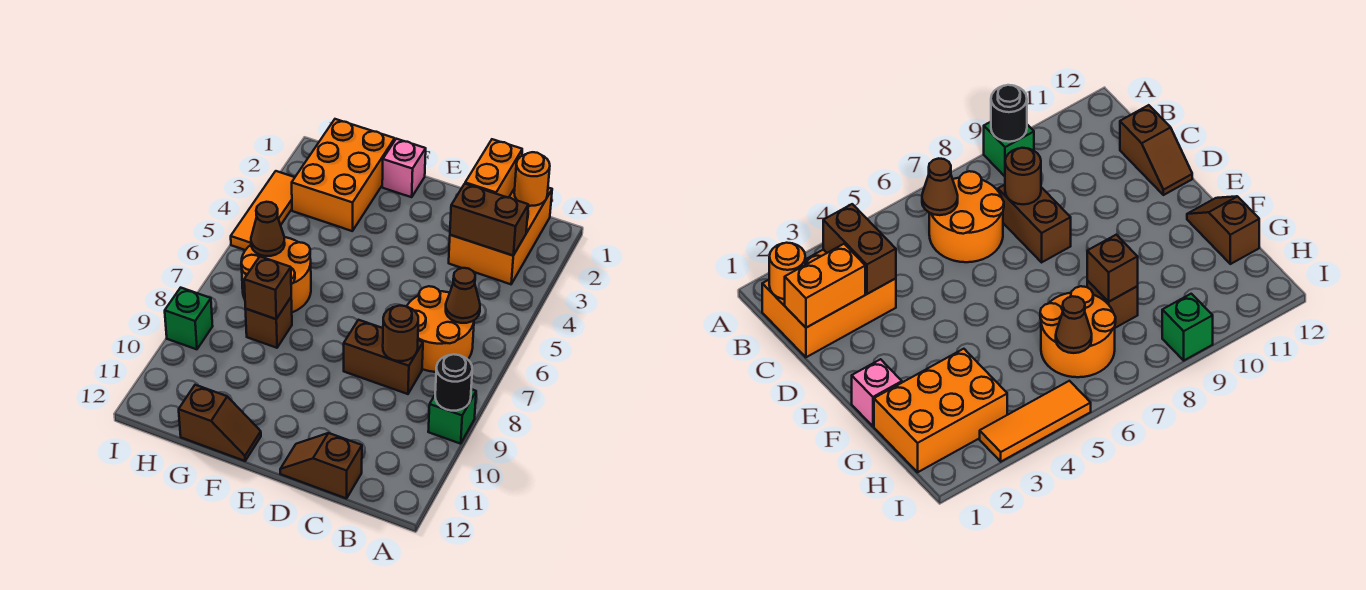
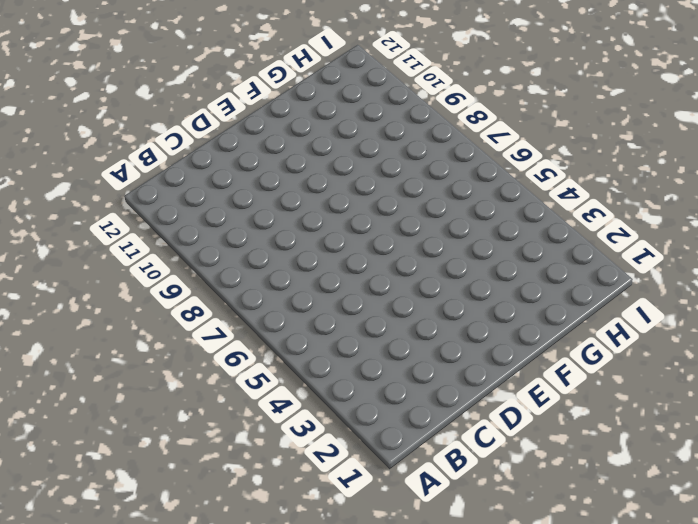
none -> green brick A9 level 1
none -> orange brick B1:C3 level 1
none -> orange round brick B6:C7 level 1

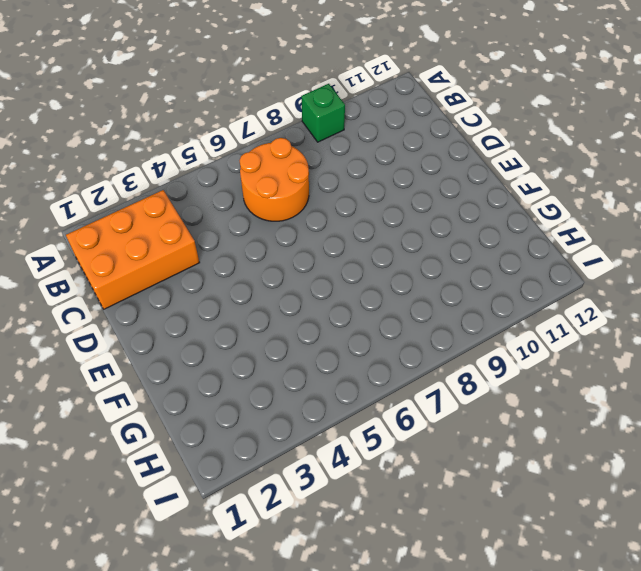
none -> brown brick C8:D8 level 1
none -> brown slope C12:D12 level 1 top C
none -> pink brick F1 level 1

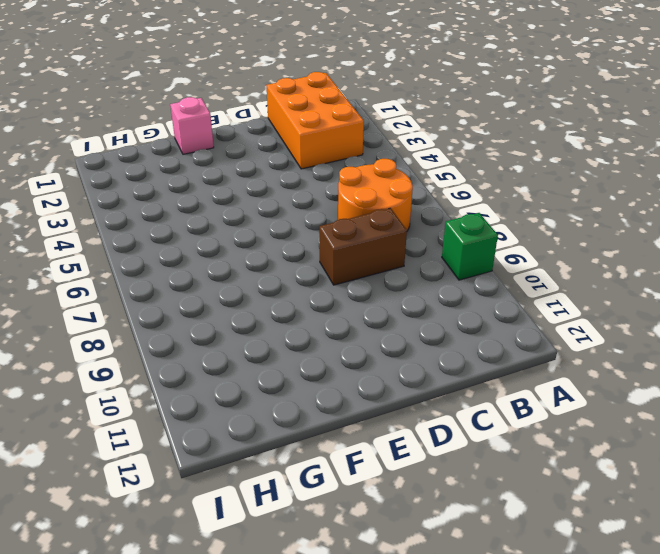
none -> brown slope C12:D12 level 1 top C
none -> brown slope F12:G12 level 1 top G
none -> orange brick G1:H3 level 1

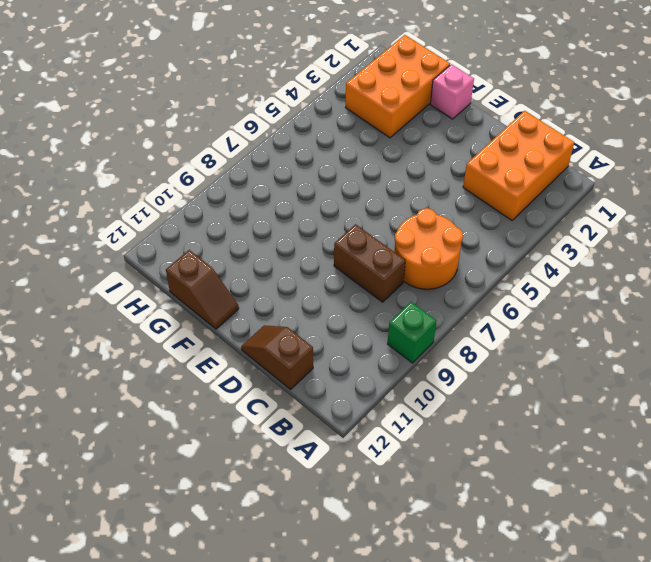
none -> orange round brick G6:H7 level 1
none -> brown brick G8 level 1
none -> orange tile I3:I5 level 1

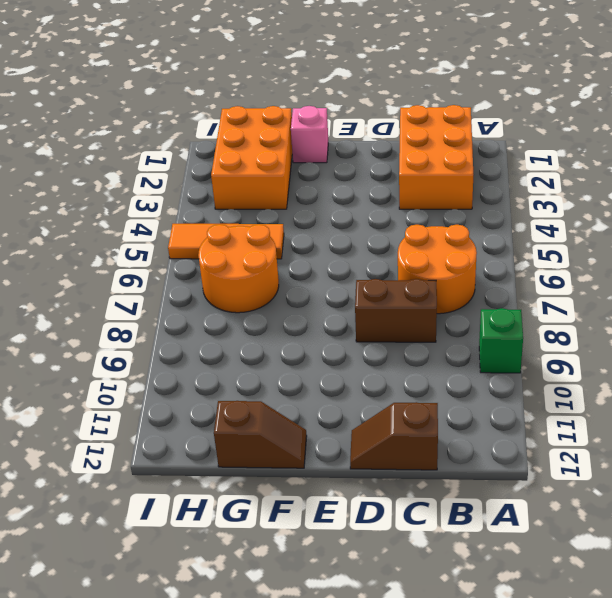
orange tile G5:I5 level 1 -> orange tile I3:I5 level 1
none -> brown brick G8 level 1
none -> green brick I9 level 1
none -> black round brick A9 level 2

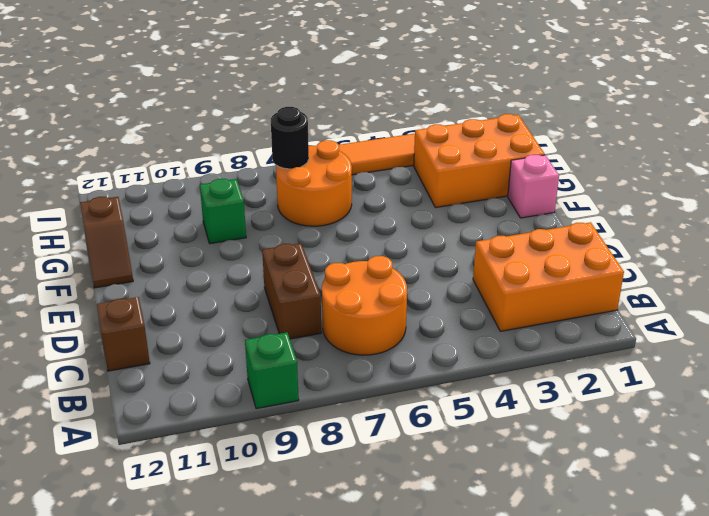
green brick G9 level 1 -> green brick I9 level 1
black round brick H7 level 2 -> black round brick A9 level 2
none -> brown brick G8 level 1
none -> orange round brick B1 level 2
none -> brown brick B3:C3 level 2

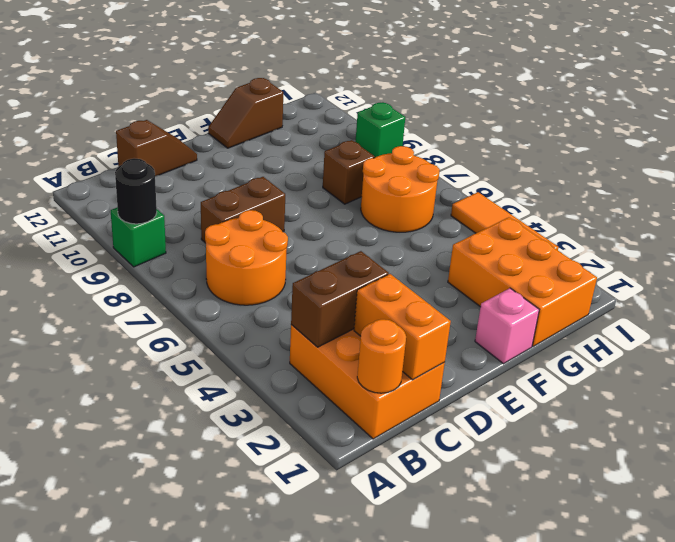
none -> brown cone B6 level 2
none -> brown round brick C8 level 2
none -> brown brick G8 level 2

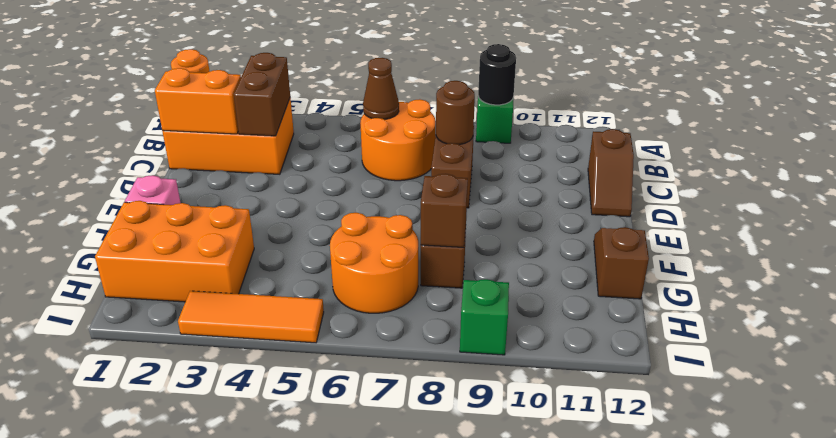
none -> brown cone H6 level 2

